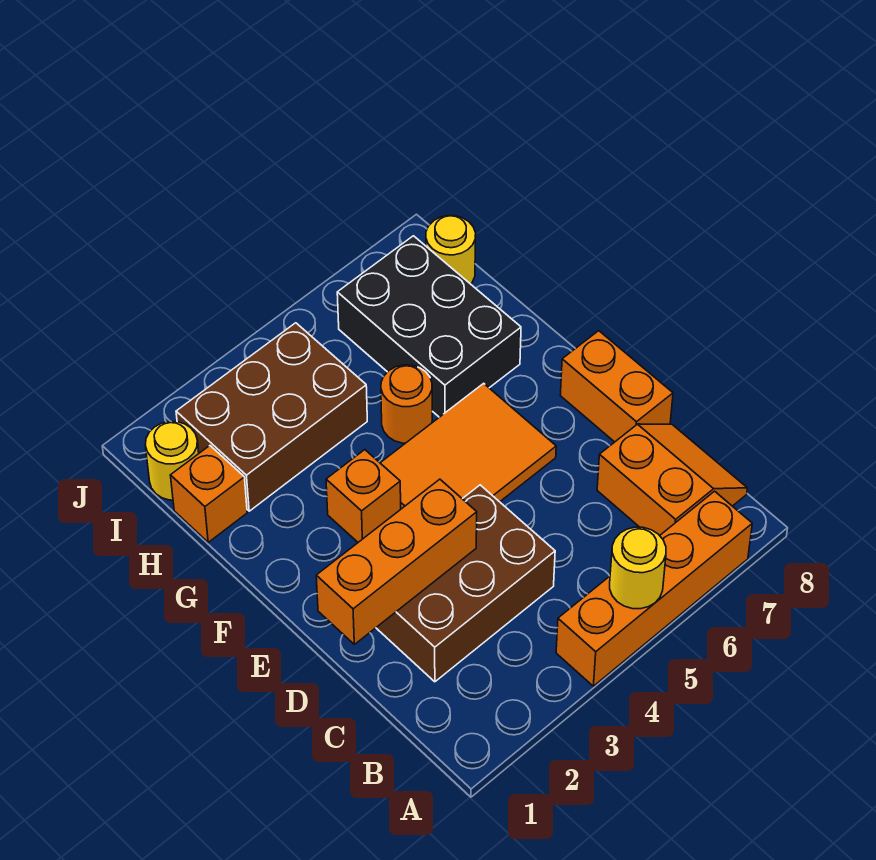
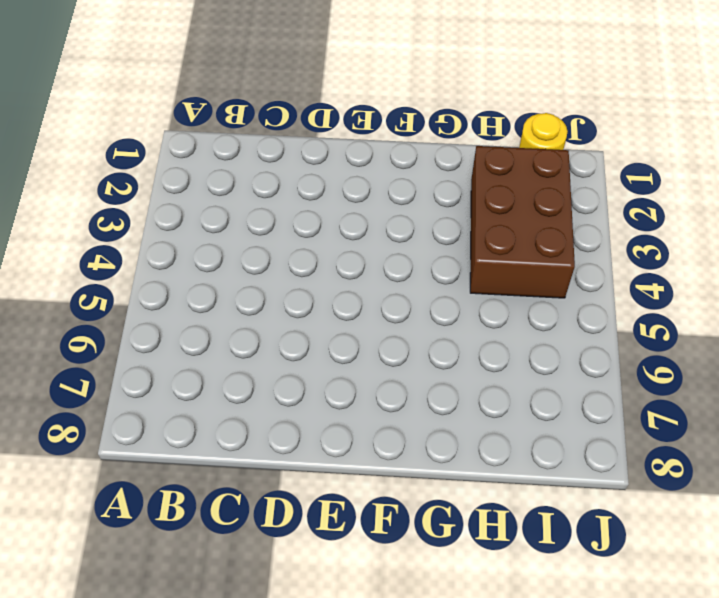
none -> orange brick A4:A7 level 1
none -> orange slope B7:C8 level 1 top 7
none -> brown brick C2:D4 level 1

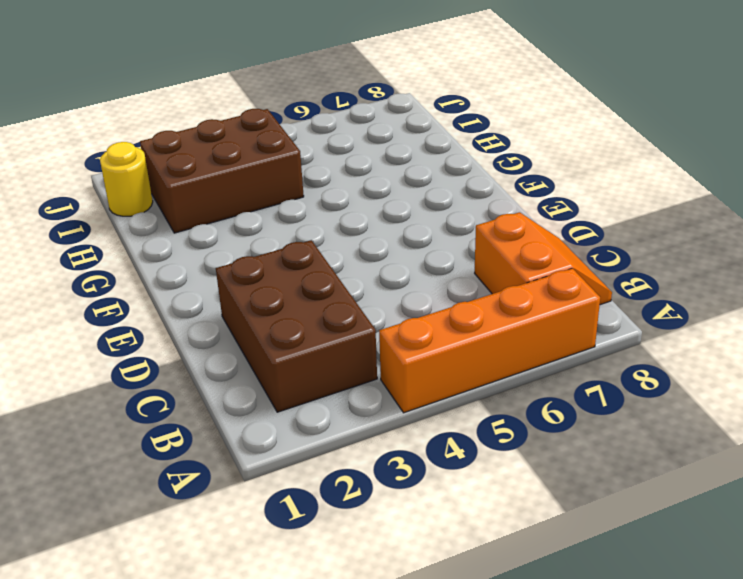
brown brick B2:D3 level 1 -> brown brick C2:D4 level 1
none -> orange brick D8:E8 level 1
none -> orange tile E4:F6 level 1
none -> orange brick F3 level 1

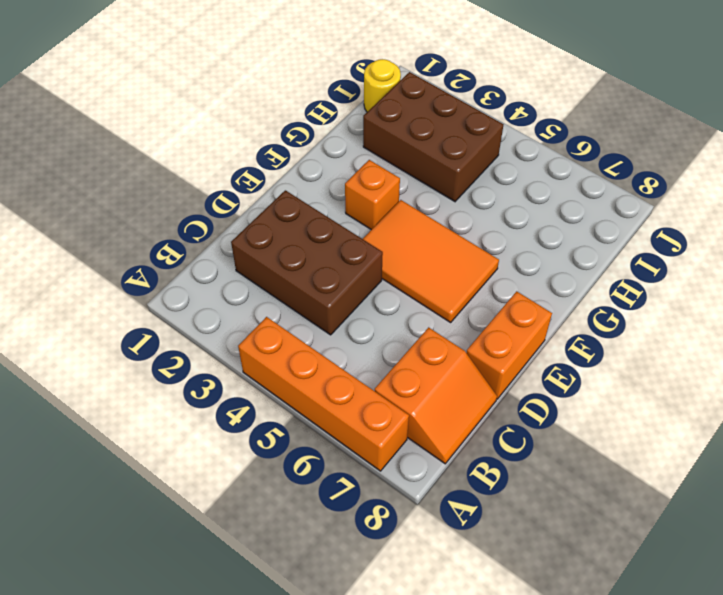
none -> orange round brick G5 level 1
none -> black brick G6:I7 level 1
none -> orange brick H1 level 1

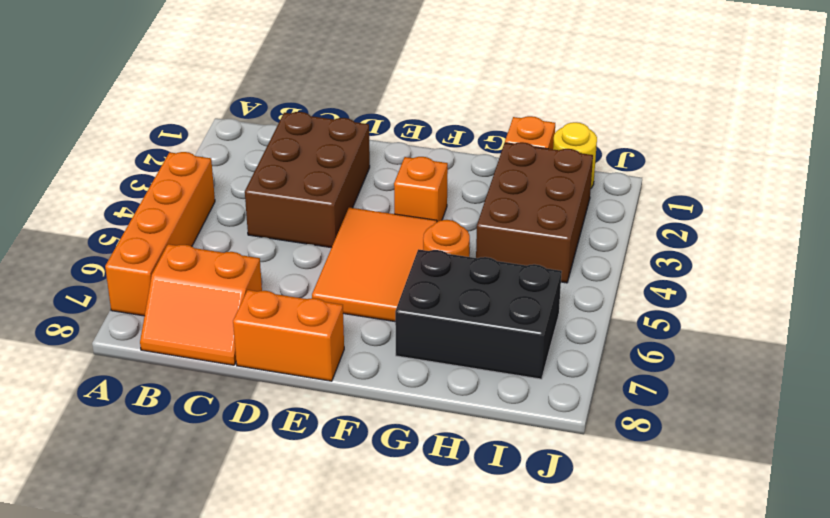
none -> yellow round brick I8 level 1
none -> yellow round brick A5 level 2
none -> orange brick D1:D3 level 2

